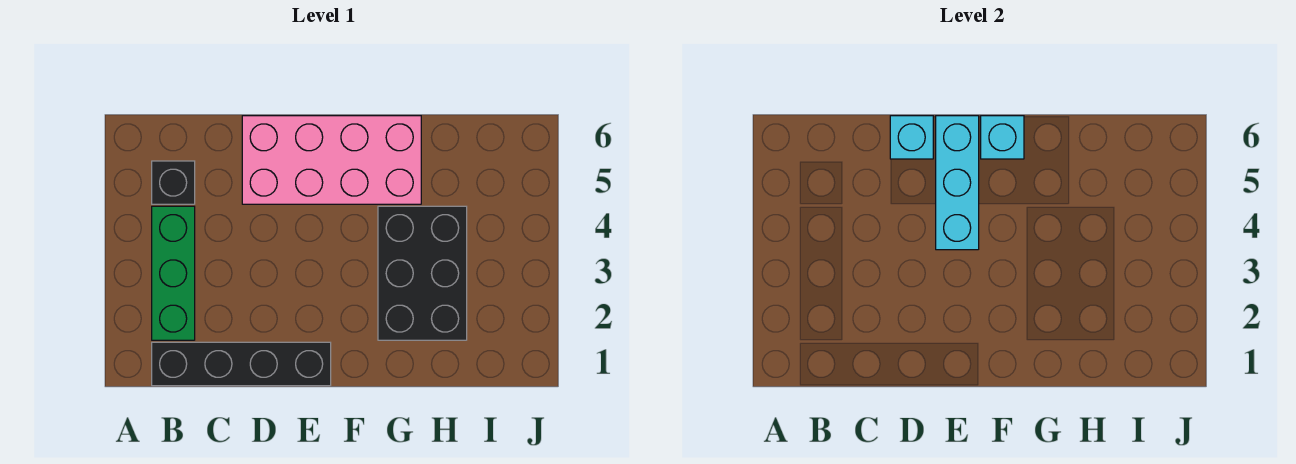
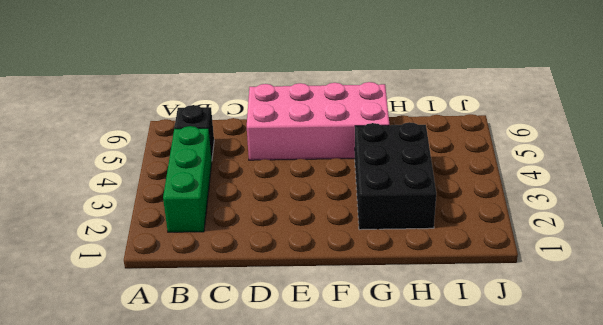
none -> black brick B1:E1 level 1
none -> cyan brick D6 level 2

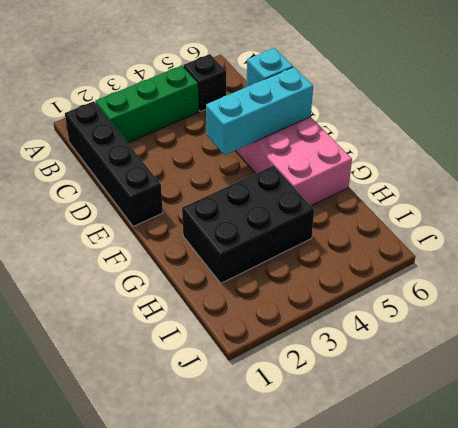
none -> cyan brick F6 level 2

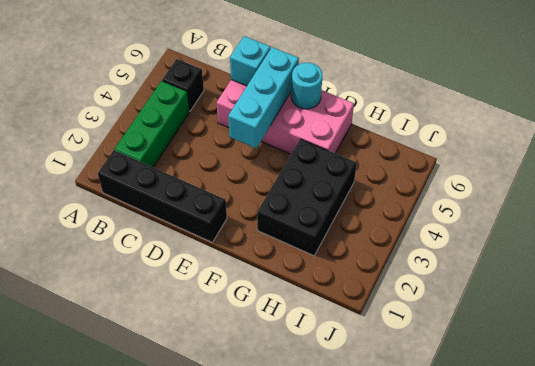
cyan round brick F6 level 2 -> cyan brick F6 level 2

